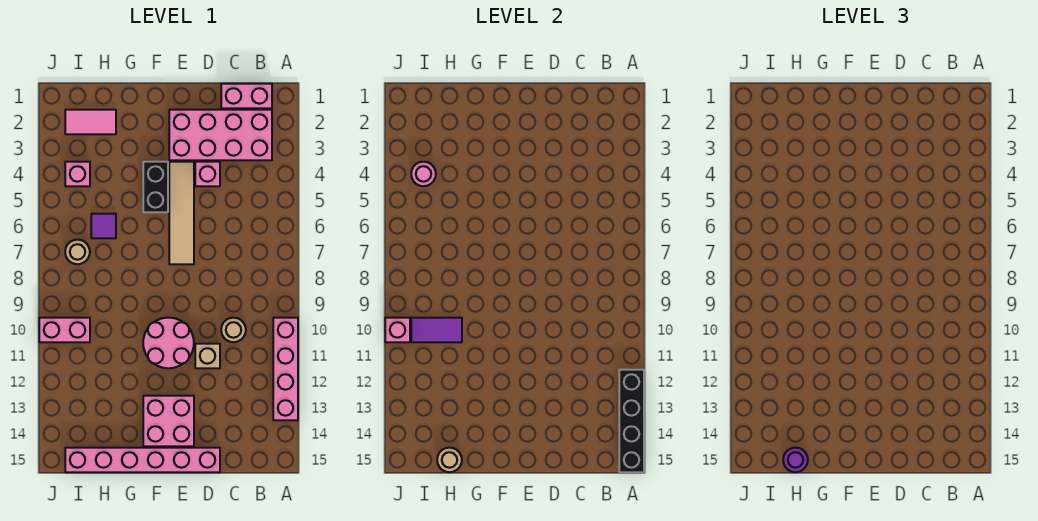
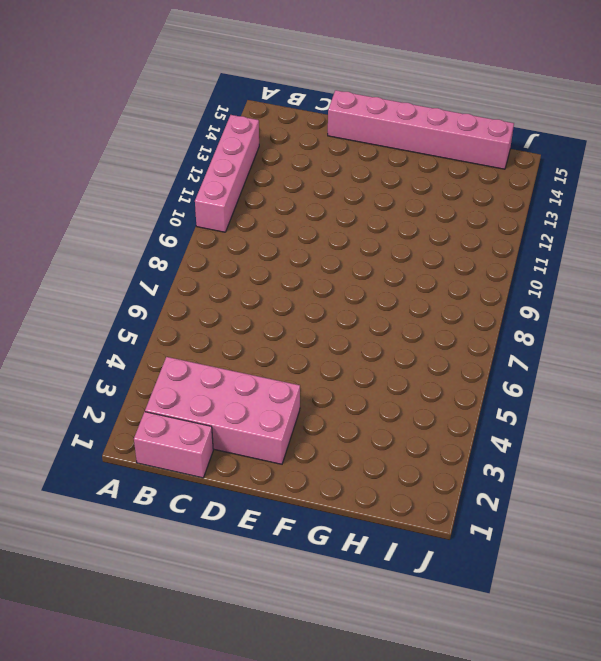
none -> tan round brick C10 level 1
none -> pink brick D4 level 1
none -> tan brick D11 level 1

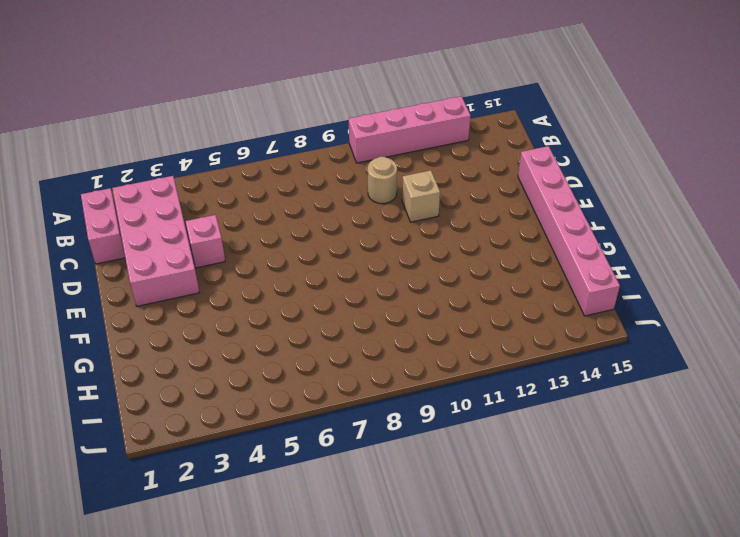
none -> tan tile E4:E7 level 1
none -> pink round brick E10:F11 level 1
none -> pink brick E13:F14 level 1

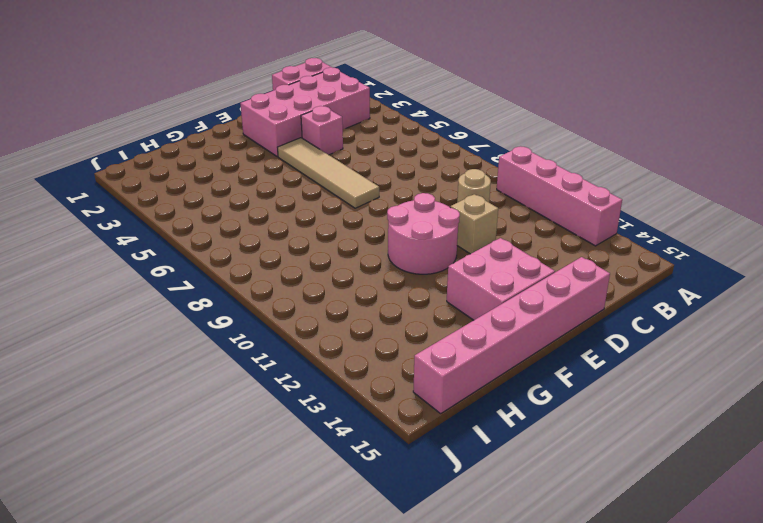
none -> black brick F4:F5 level 1
none -> pink tile H2:I2 level 1
none -> purple tile H6 level 1

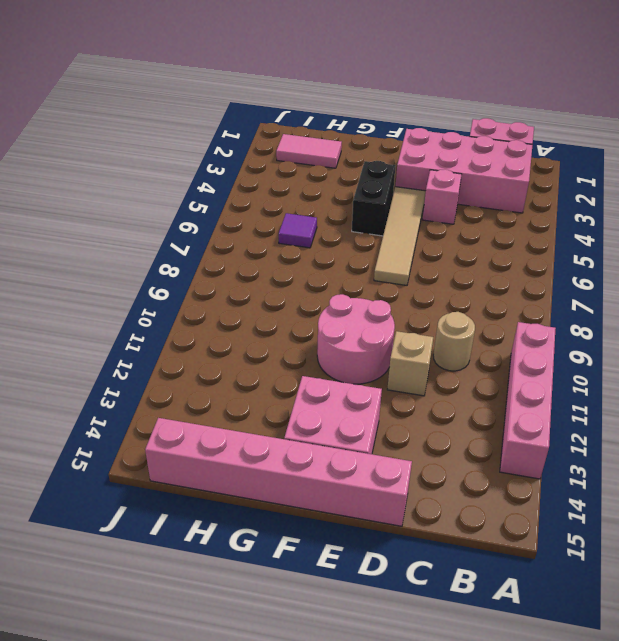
none -> pink brick I4 level 1
none -> tan round brick I7 level 1
none -> pink brick I10:J10 level 1

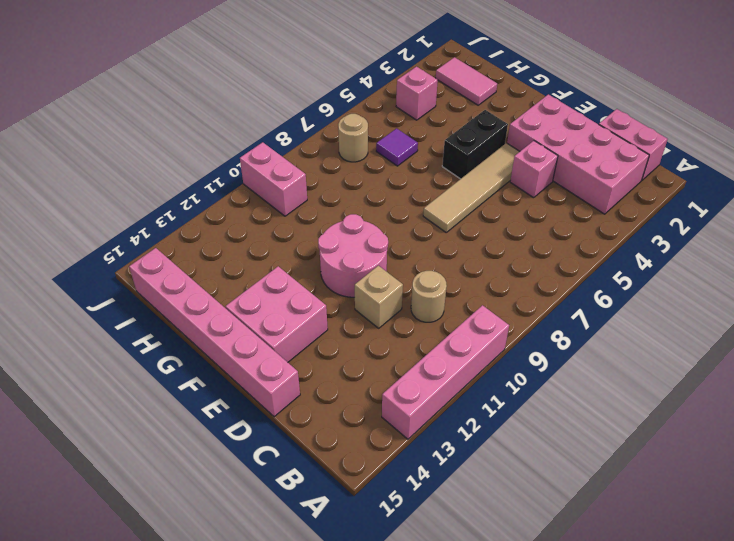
none -> black brick A12:A15 level 2
none -> purple tile H10:I10 level 2
none -> tan round brick H15 level 2

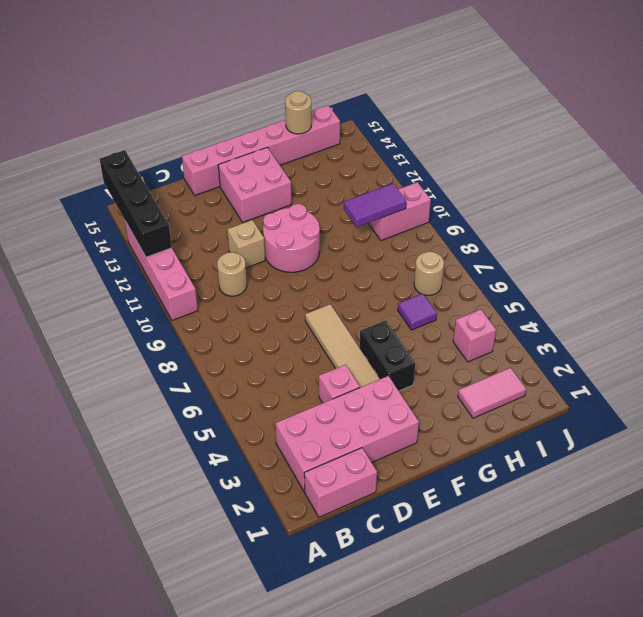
none -> pink round brick I4 level 2
none -> pink brick J10 level 2
none -> purple round brick H15 level 3

